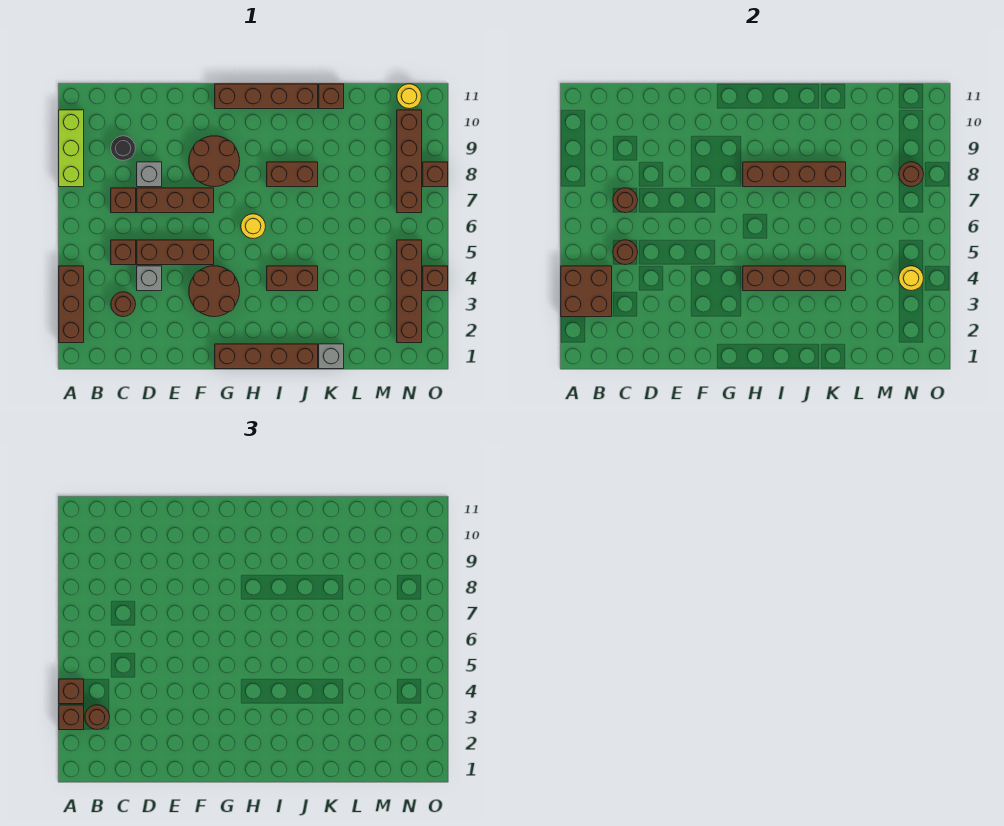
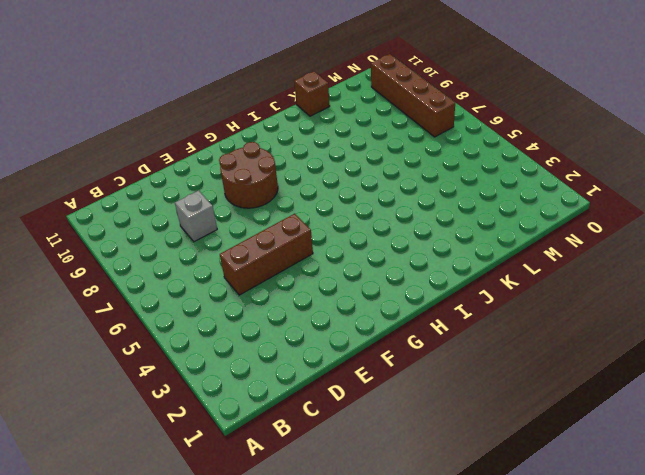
none -> brown brick A2:A4 level 1
none -> lime brick A8:A10 level 1
none -> brown round brick C3 level 1
none -> brown brick C5 level 1

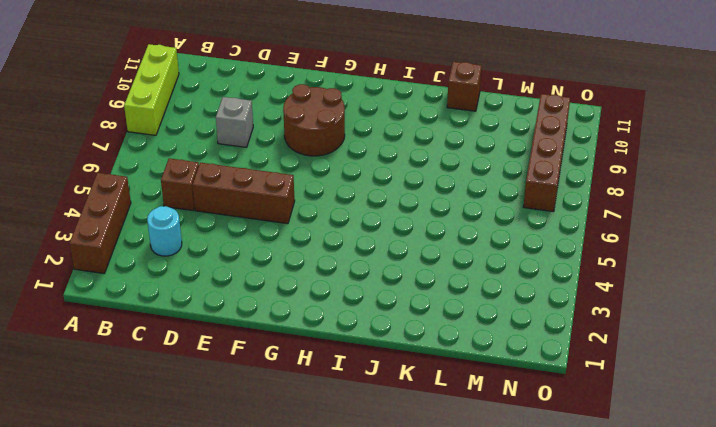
cyan round brick C3 level 1 -> brown round brick C3 level 1
none -> brown brick C7 level 1
none -> black round brick C9 level 1
none -> grey brick D4 level 1
none -> brown brick D7:F7 level 1

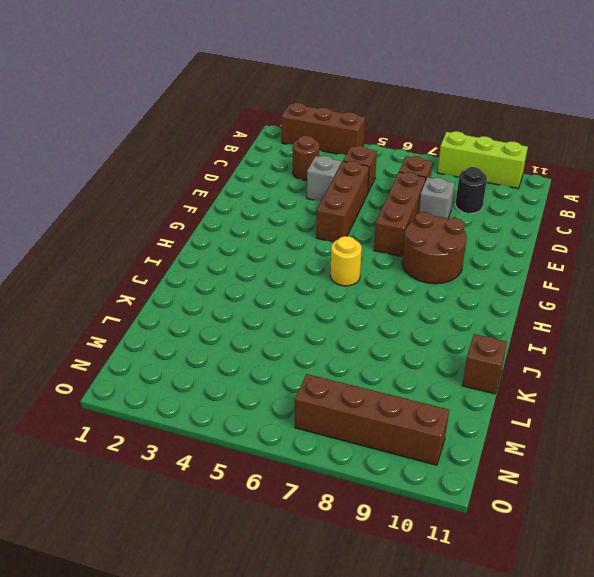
none -> brown round brick F3:G4 level 1
none -> brown brick G1:J1 level 1
none -> brown brick G11:J11 level 1
none -> brown brick I4:J4 level 1

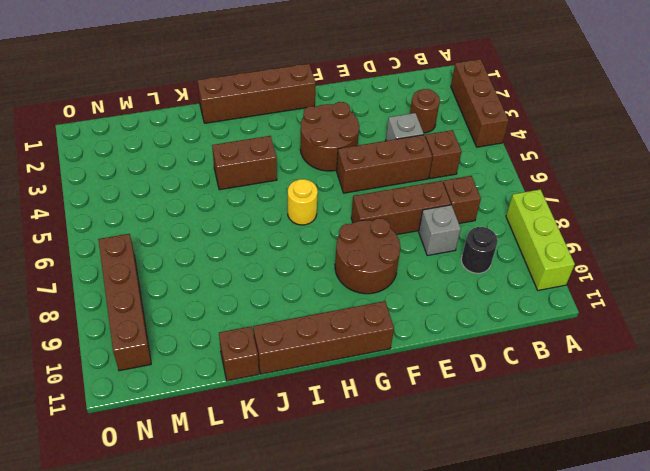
none -> brown brick I8:J8 level 1
none -> grey brick K1 level 1
none -> brown brick N2:N5 level 1
none -> yellow round brick N11 level 1

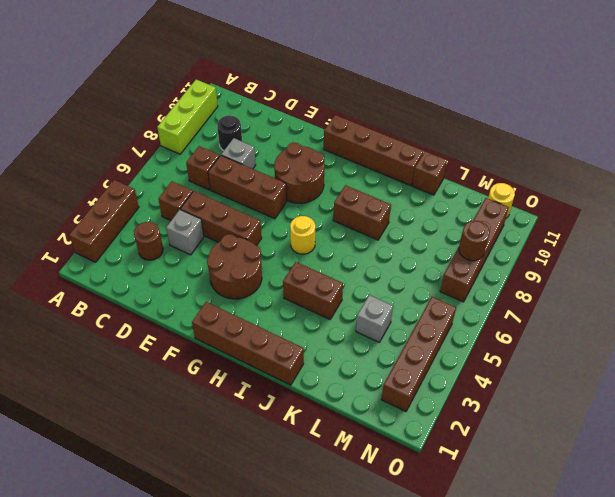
grey brick L4 level 1 -> grey brick K1 level 1
none -> brown brick O4 level 1
none -> brown brick O8 level 1
none -> brown brick A3:B4 level 2
none -> brown round brick C5 level 2

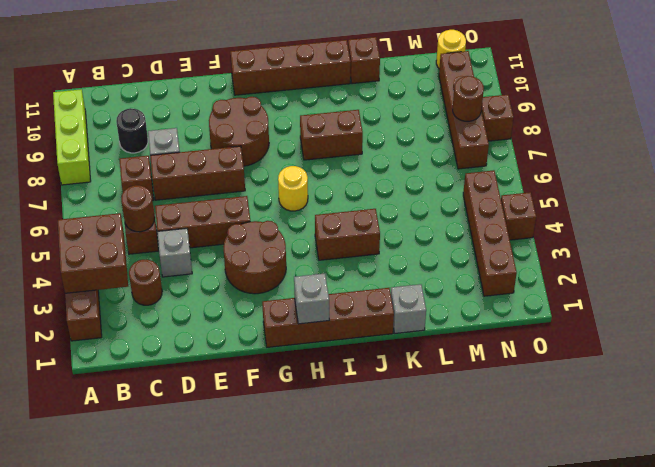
grey brick H1 level 2 -> none
none -> brown round brick C7 level 2
none -> brown brick H4:K4 level 2
none -> brown brick H8:K8 level 2
none -> yellow round brick N4 level 2

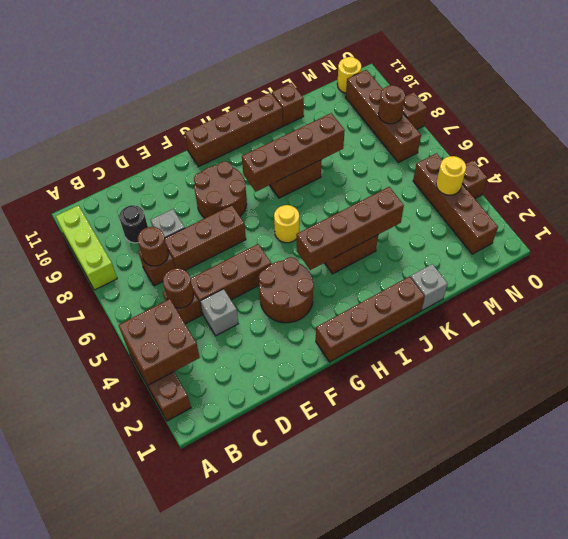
none -> brown round brick C3 level 1
none -> brown brick A3 level 3
none -> brown brick A4 level 3
none -> brown round brick B3 level 3

